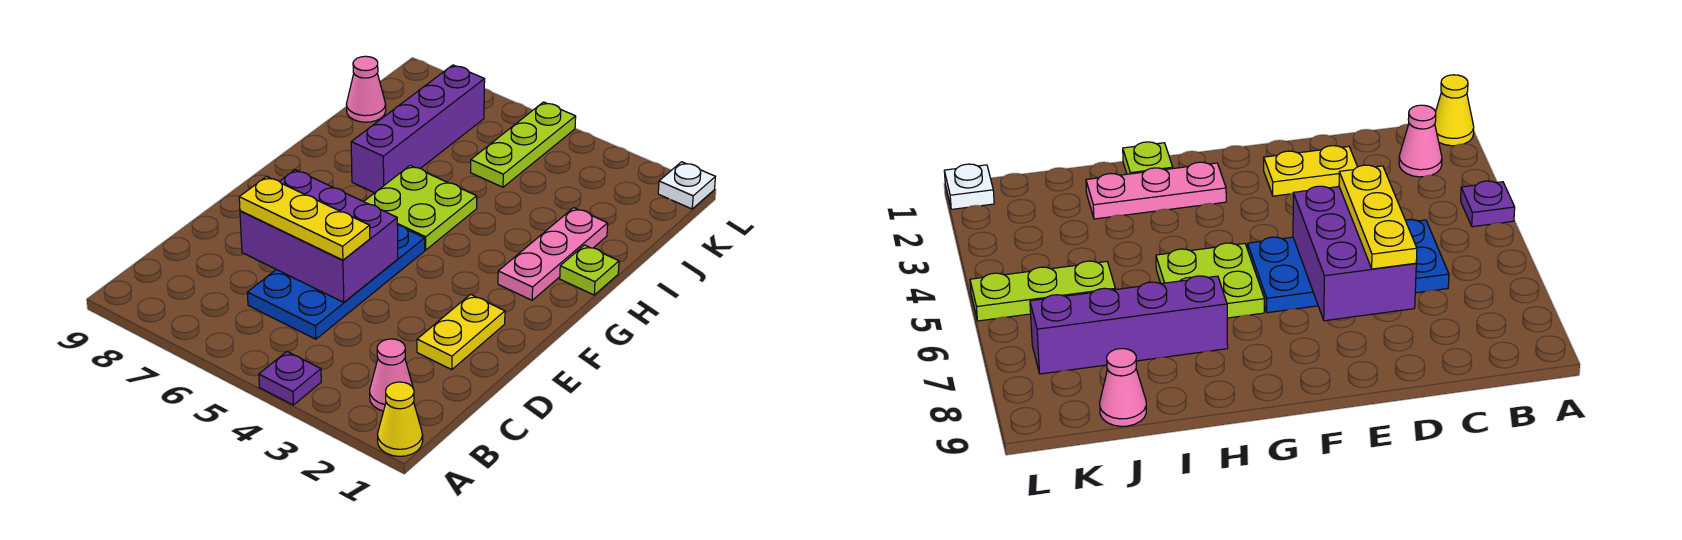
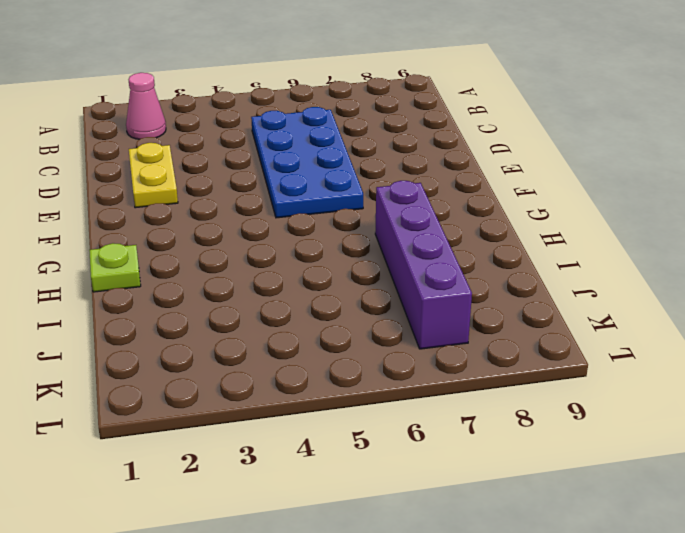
none -> yellow cone A1 level 1
none -> purple plate A4 level 1
none -> pink plate G2:I2 level 1

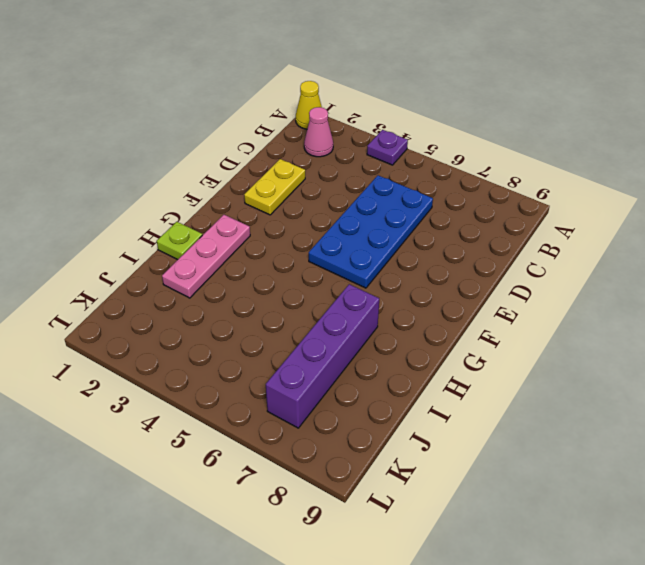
none -> lime plate G5:H6 level 1
none -> lime plate J5:L5 level 1
none -> pink cone J9 level 1

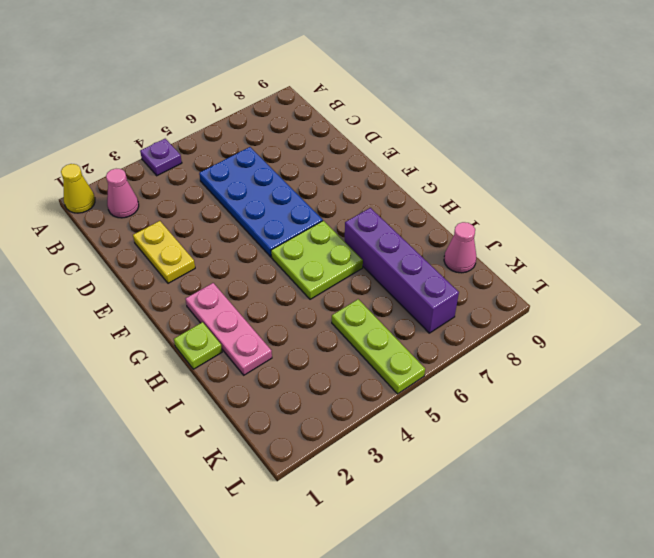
none -> white plate L1 level 1
none -> purple brick D5:E7 level 2
none -> yellow plate D5:D7 level 3

